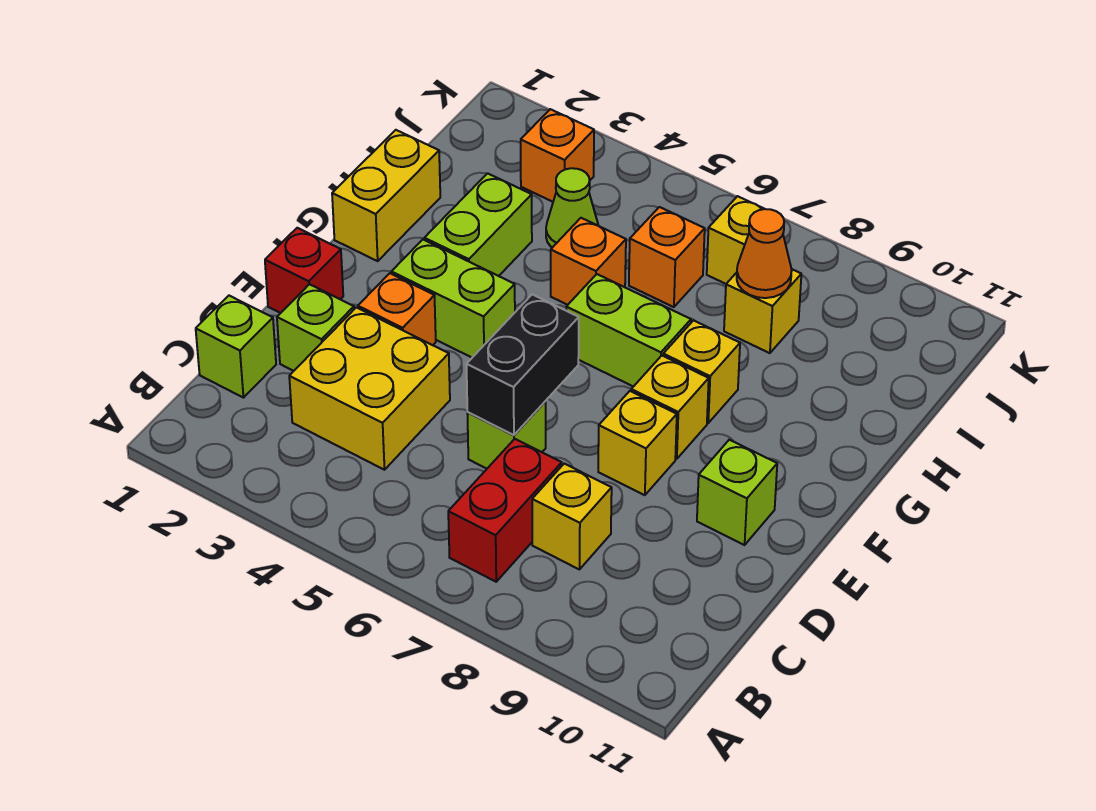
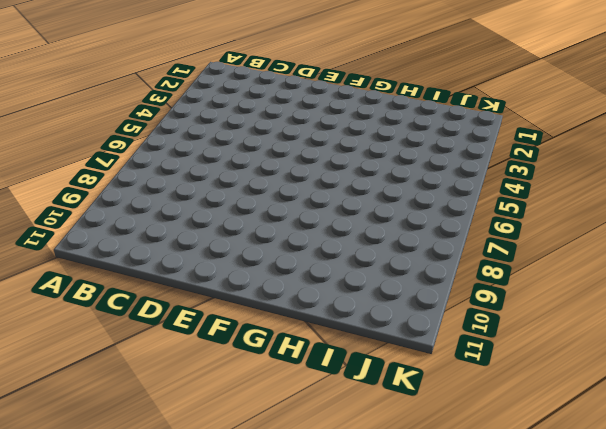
none -> red brick B7:C7 level 1
none -> lime brick C1 level 1
none -> yellow brick C3:D4 level 1

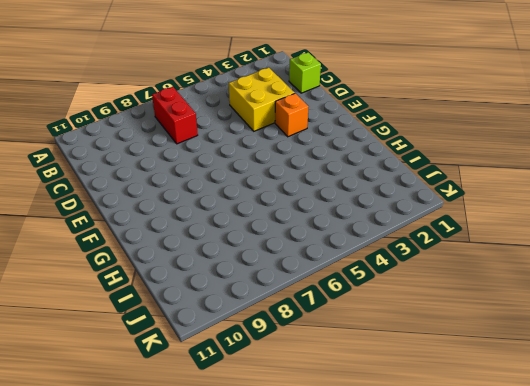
none -> yellow brick C8 level 1
none -> lime brick D2 level 1
none -> lime brick D6 level 1

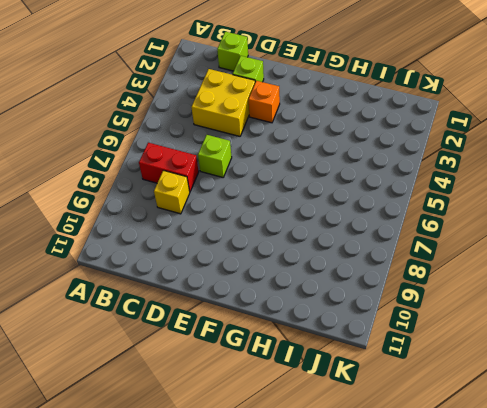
none -> red brick E1 level 1
none -> yellow brick E8 level 1
none -> lime brick E10 level 1

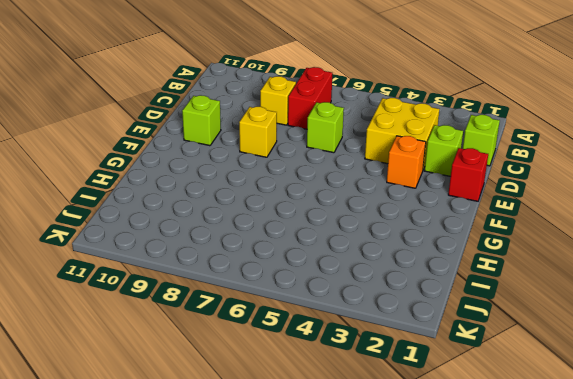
none -> lime brick F3:F4 level 1
none -> yellow brick F8 level 1
none -> yellow brick G1:H1 level 1

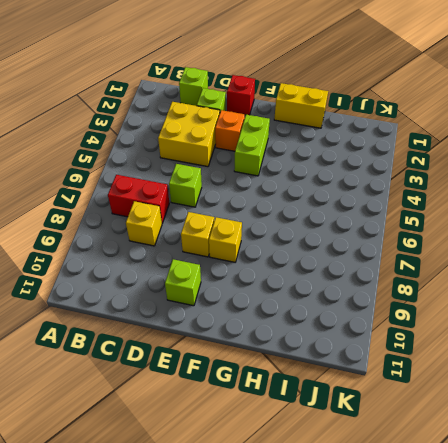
none -> lime brick G3:H3 level 1
none -> lime brick G6:G7 level 1
none -> yellow brick G8 level 1

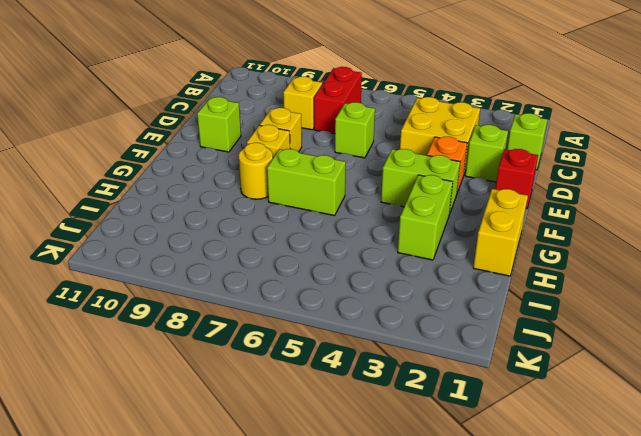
yellow round brick G8 level 1 -> yellow brick G8 level 1
none -> orange brick H5 level 1
none -> lime cone I4 level 1
none -> orange brick I6 level 1

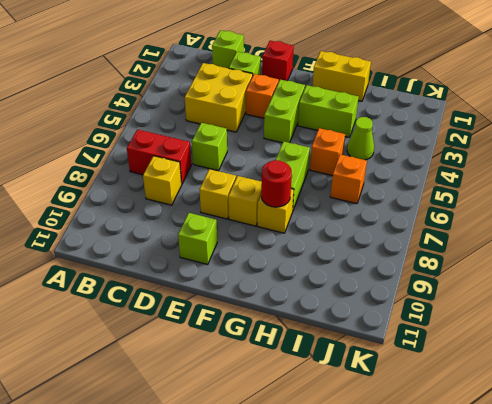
red round brick G8 level 2 -> none
none -> yellow brick I8 level 1
none -> orange brick J3 level 1
none -> yellow brick J7 level 1

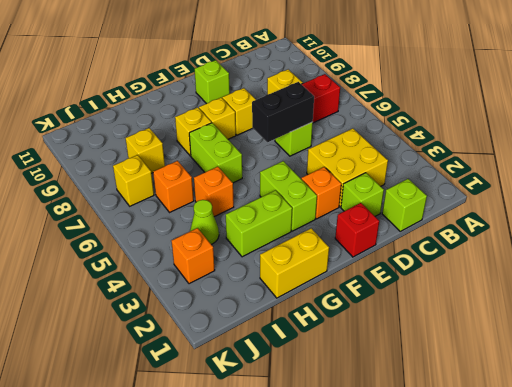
none -> orange cone I8 level 2

